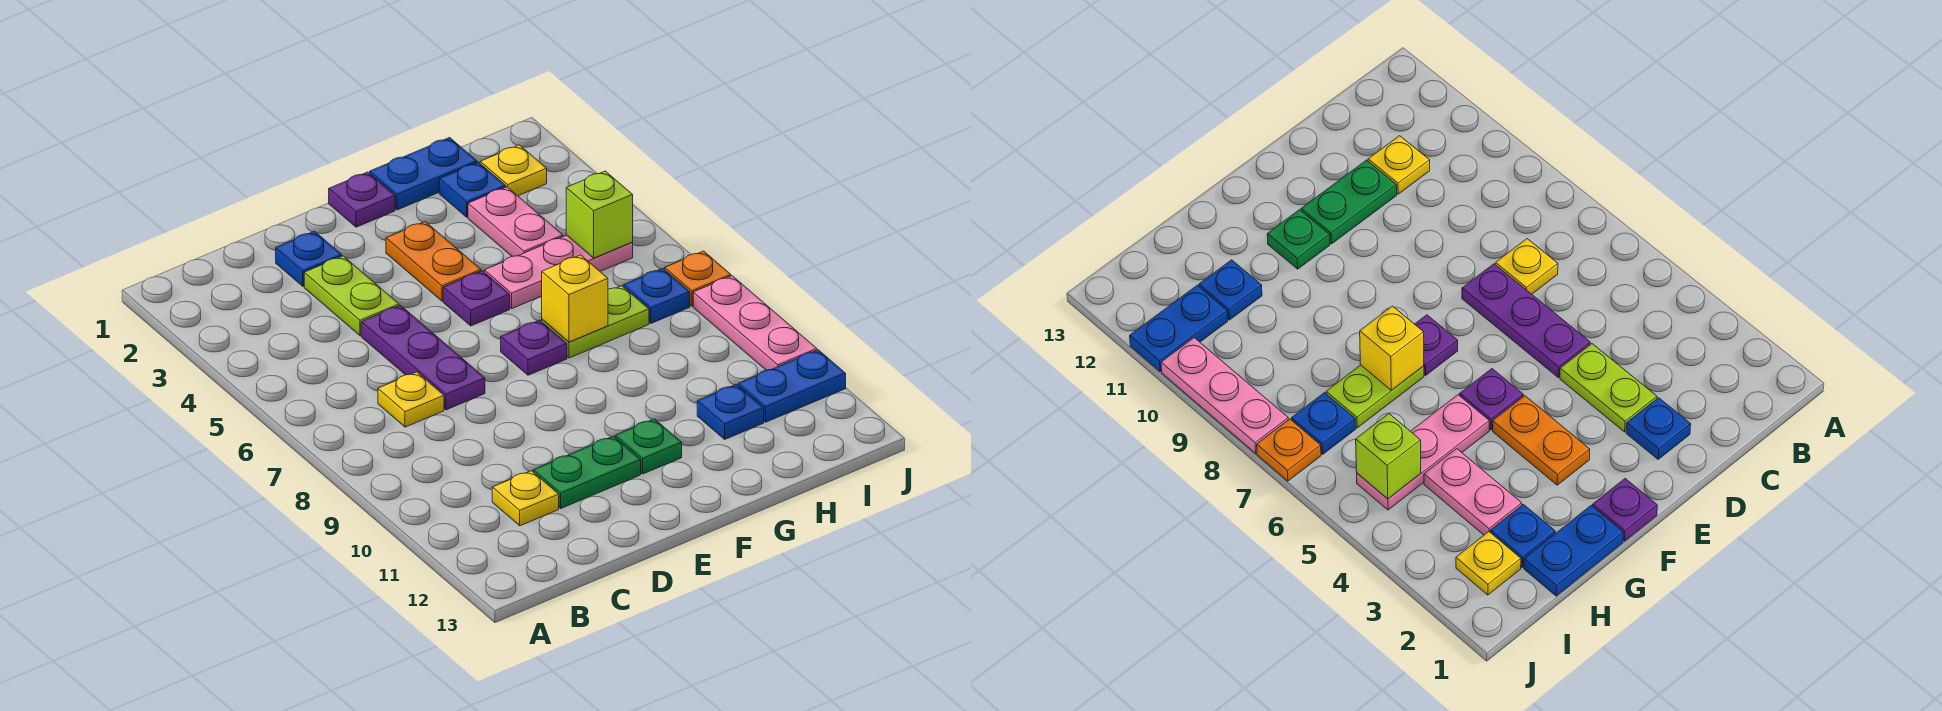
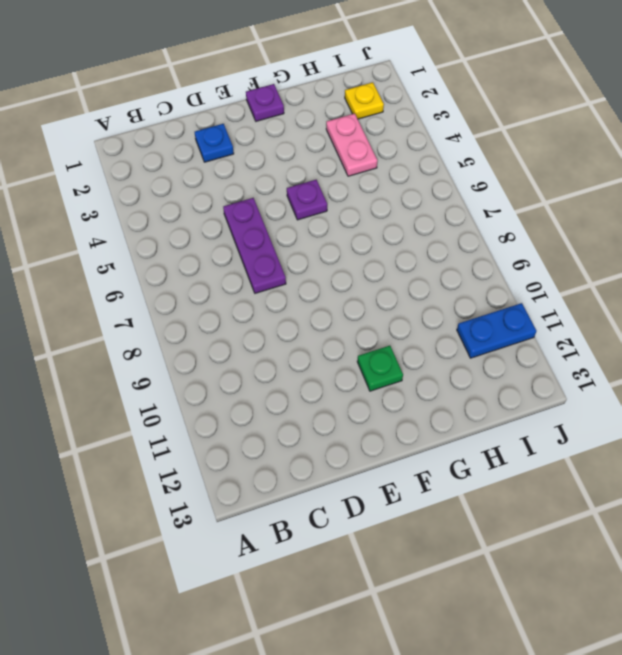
none -> yellow plate C7 level 1
none -> yellow plate C11 level 1
none -> lime plate D3:D4 level 1

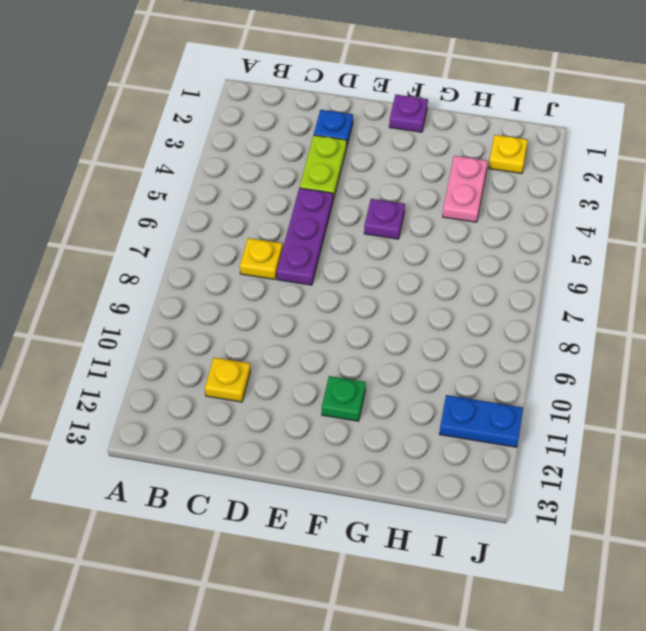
none -> green plate D11:E11 level 1
none -> orange plate F3:F4 level 1
none -> purple plate F7 level 1

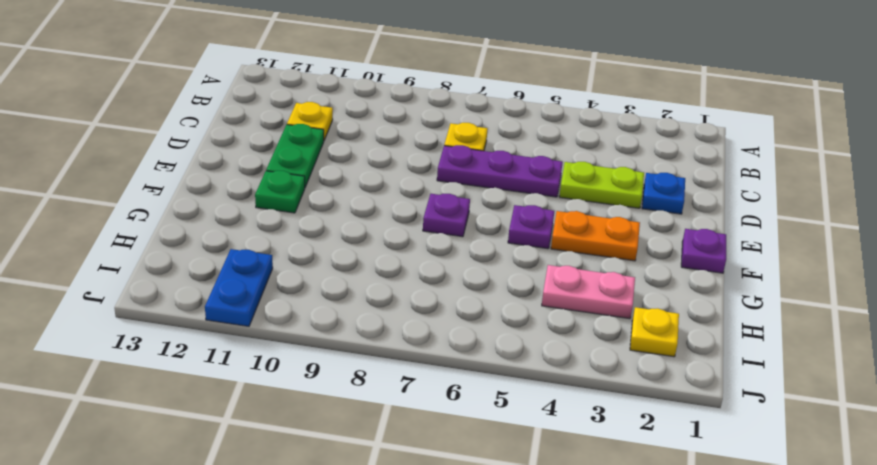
none -> blue plate G1:H1 level 1
none -> pink plate G5:I5 level 1
none -> lime plate G7:H7 level 1

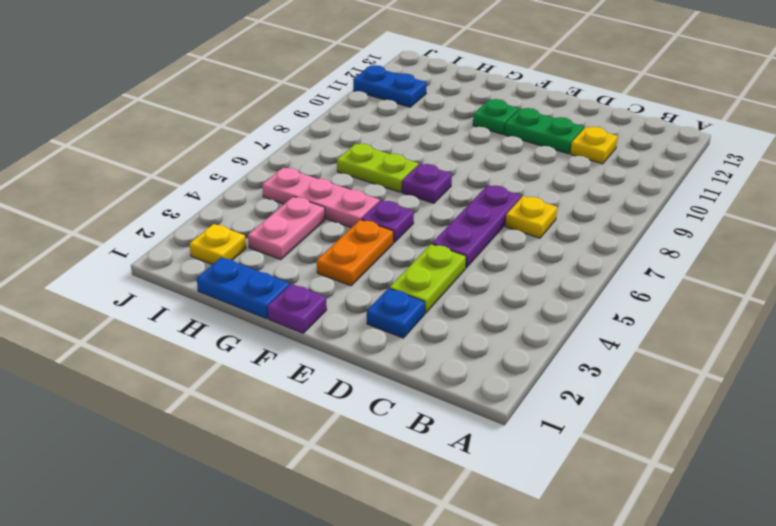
none -> blue plate H2 level 1
none -> blue plate H11 level 1
none -> blue plate I7 level 1

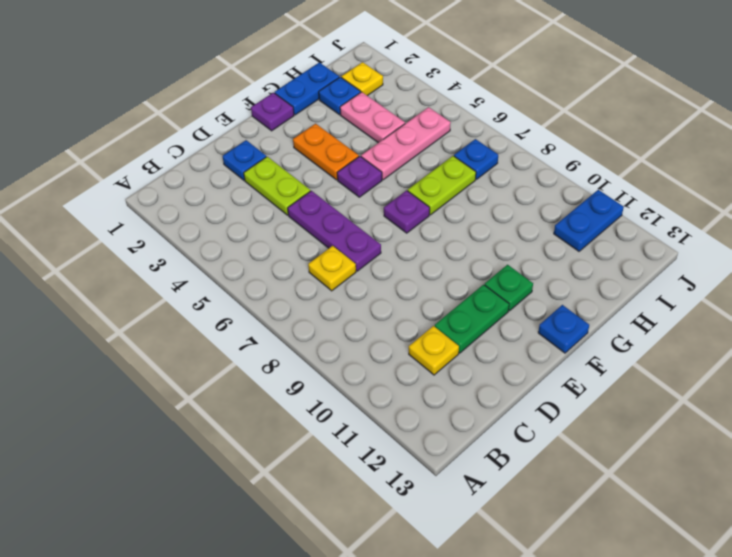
blue plate F13 level 1 -> blue plate H11 level 1
none -> orange plate J7 level 1
none -> pink plate J8:J10 level 1
none -> yellow brick G7 level 2

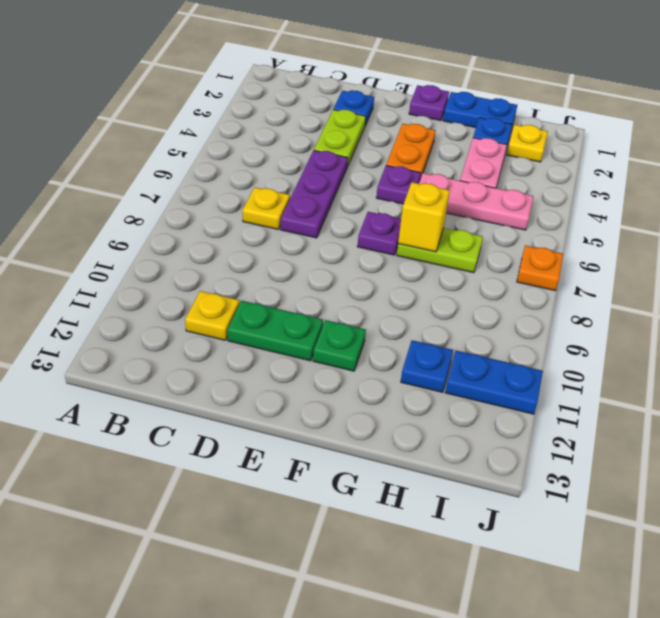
none -> blue plate I7 level 1
none -> pink plate J8:J10 level 1
none -> lime brick I5 level 2

